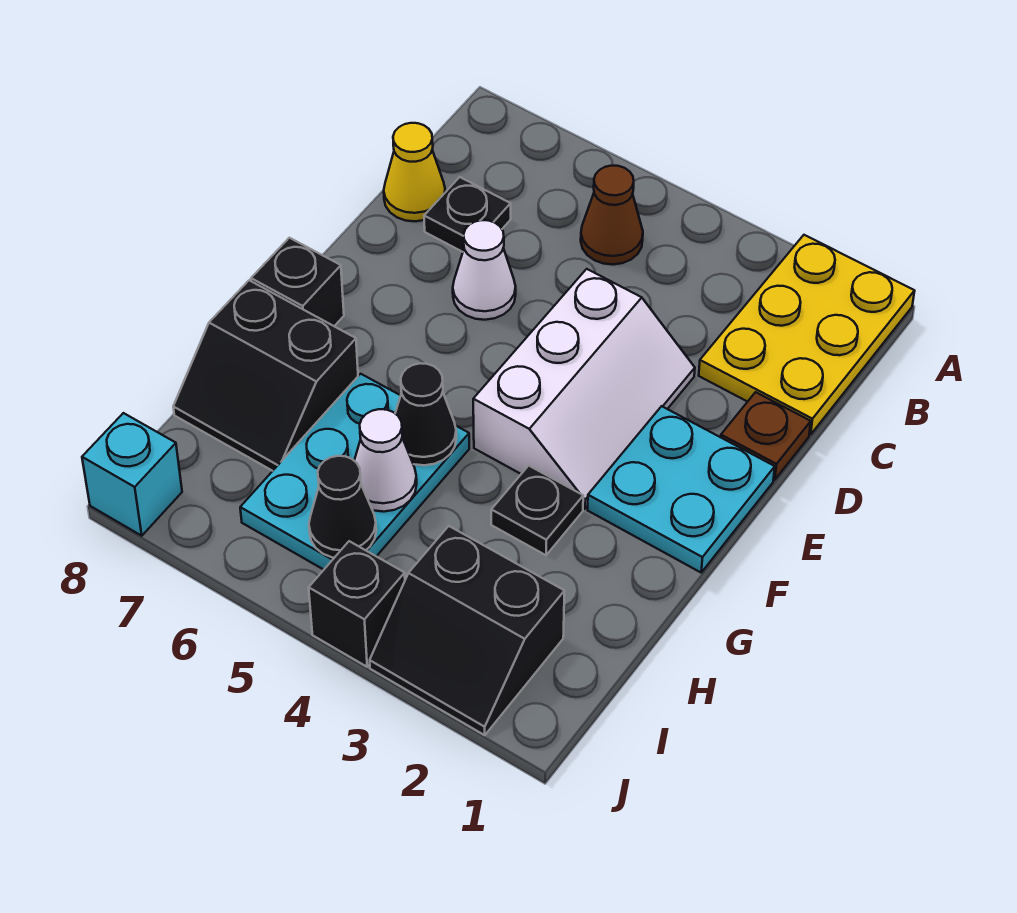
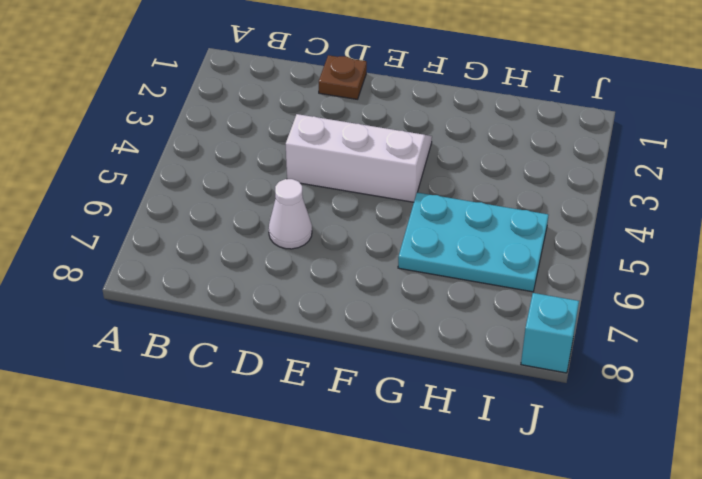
none -> yellow plate A1:C2 level 1
none -> brown cone B5 level 1
none -> black plate C7 level 1

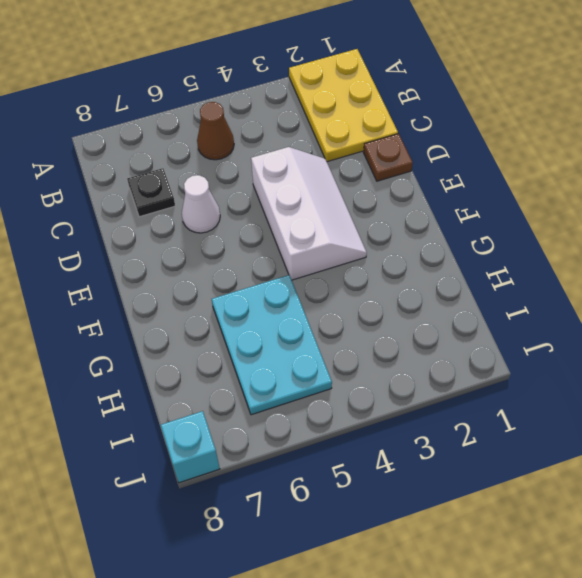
none -> yellow cone C8 level 1
none -> cyan plate E1:F2 level 1
none -> black brick F8 level 1

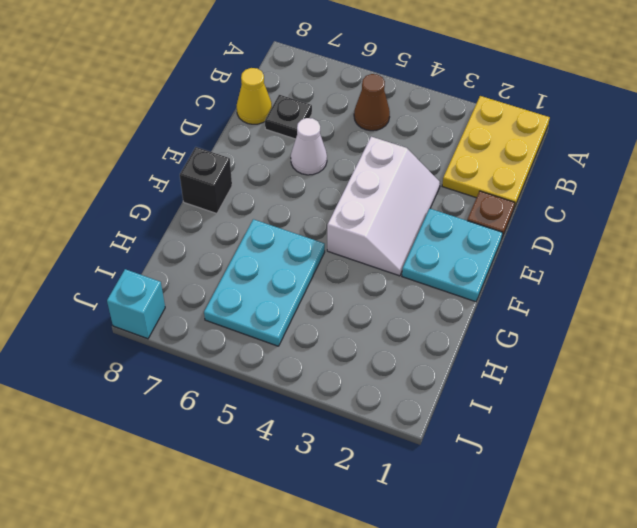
none -> black plate G3 level 1
none -> black slope G7:H8 level 1 top G
none -> black slope I2:J3 level 1 top I

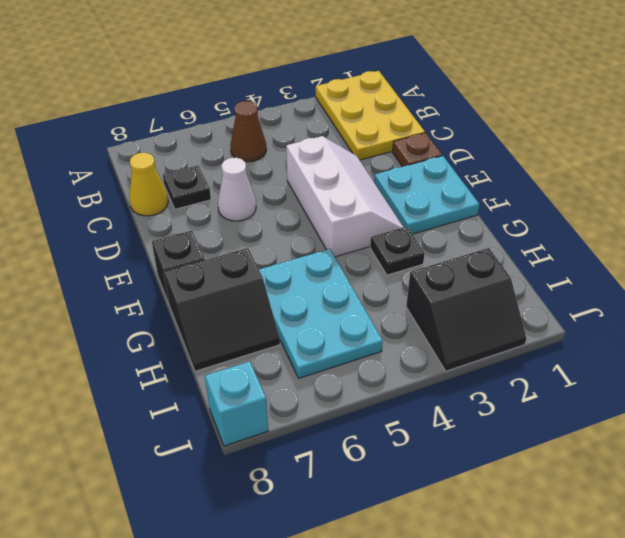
none -> black brick J4 level 1
none -> black cone G5 level 2
none -> white cone H5 level 2

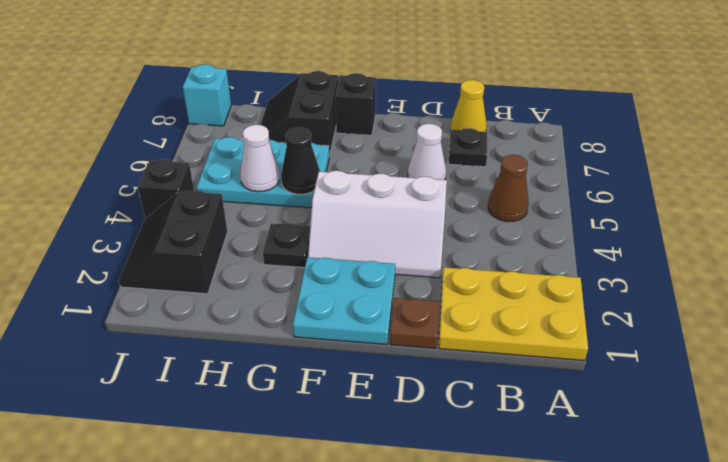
none -> black cone I5 level 2

